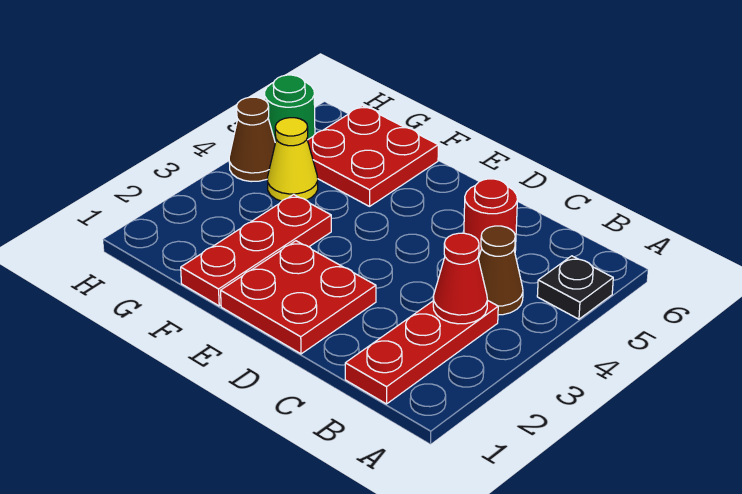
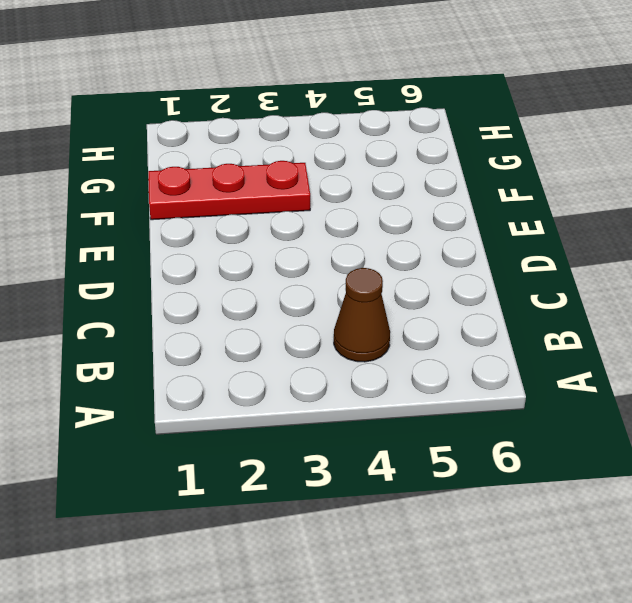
none -> black plate A5 level 1
none -> red plate B1:B3 level 1

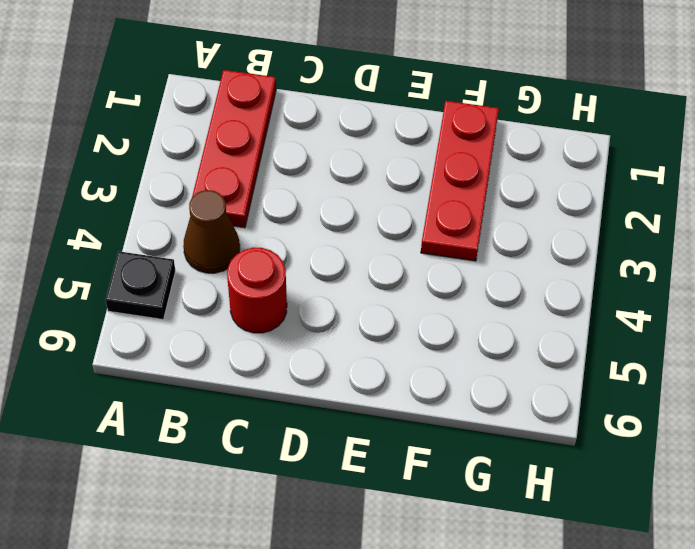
none -> red plate D1:E2 level 1
none -> red plate F5:G6 level 1

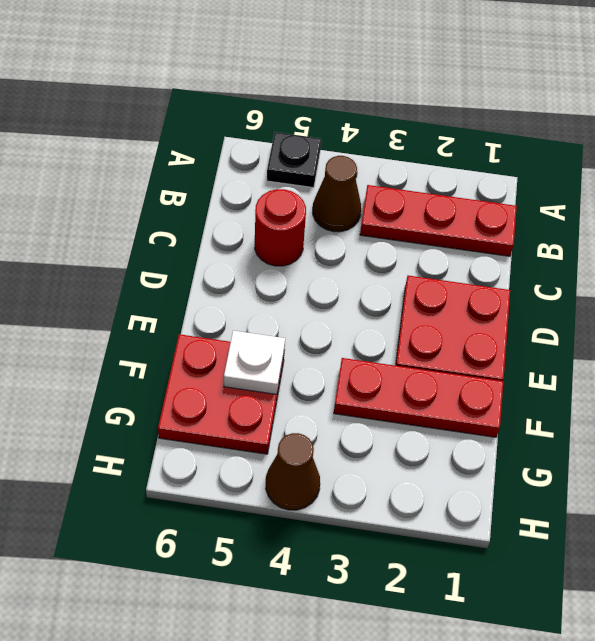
white plate F5 level 2 -> none
none -> yellow cone G4 level 1
none -> green round brick H5 level 1

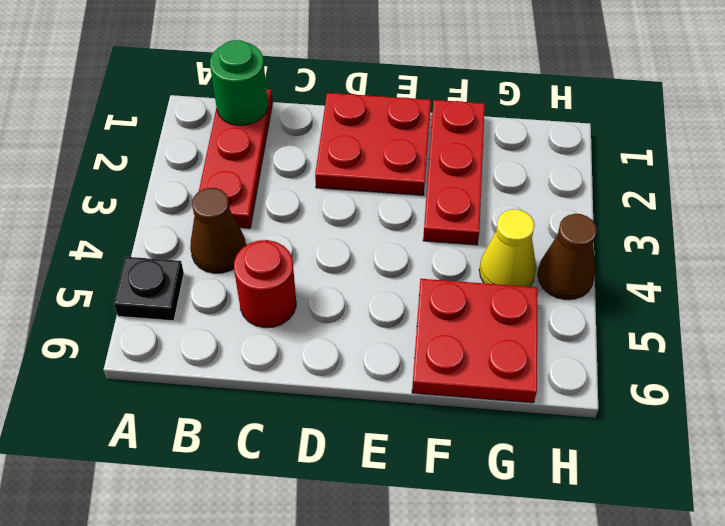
green round brick B1 level 2 -> green round brick H5 level 1
none -> red cone B3 level 2

